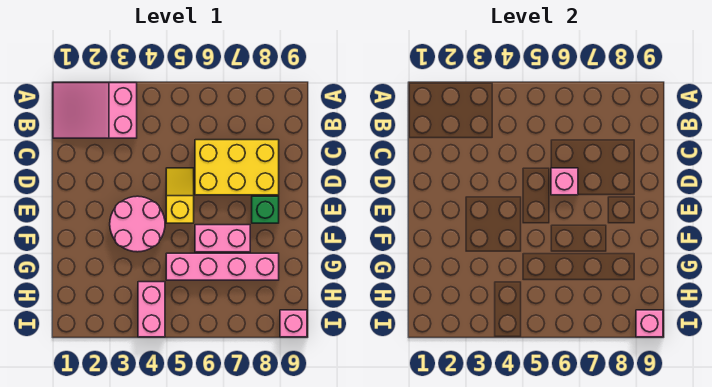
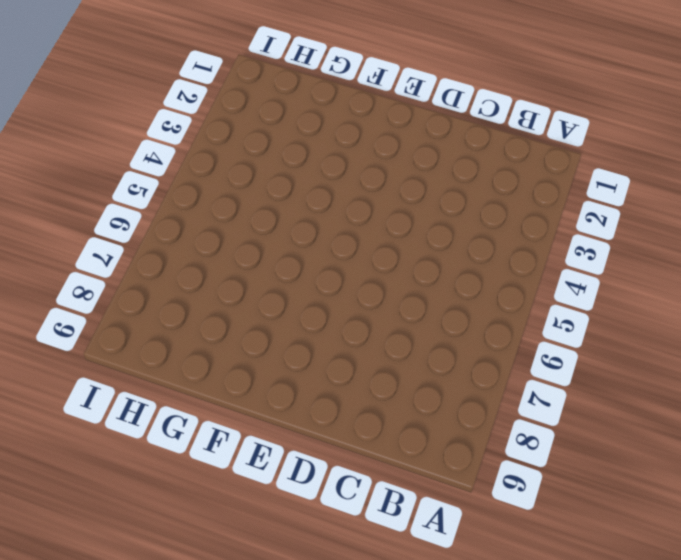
none -> pink slope A1:B3 level 1 top 3
none -> yellow brick C6:D8 level 1

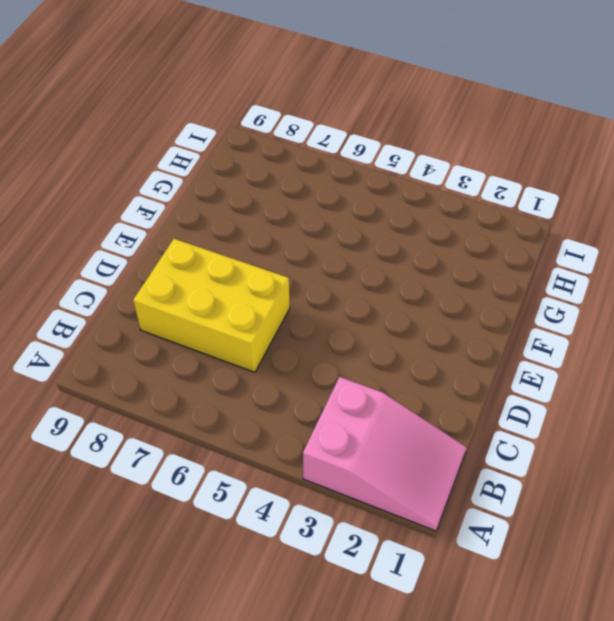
none -> yellow slope D5:E5 level 1 top E
none -> pink round brick E3:F4 level 1

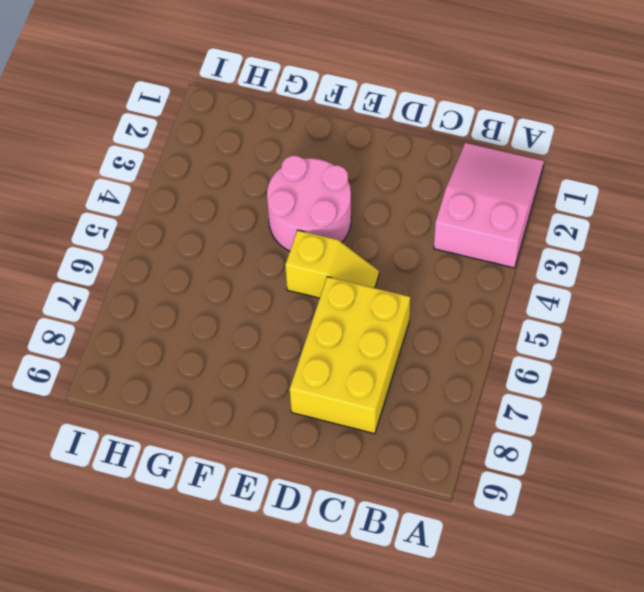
none -> green brick E8 level 1
none -> pink brick F6:F7 level 1

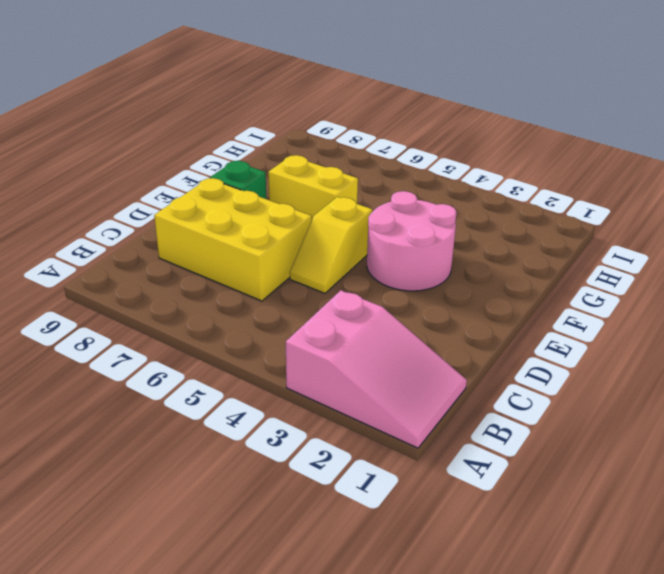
yellow brick F6:F7 level 1 -> pink brick F6:F7 level 1
none -> pink brick G5:G8 level 1
none -> pink brick H4:I4 level 1

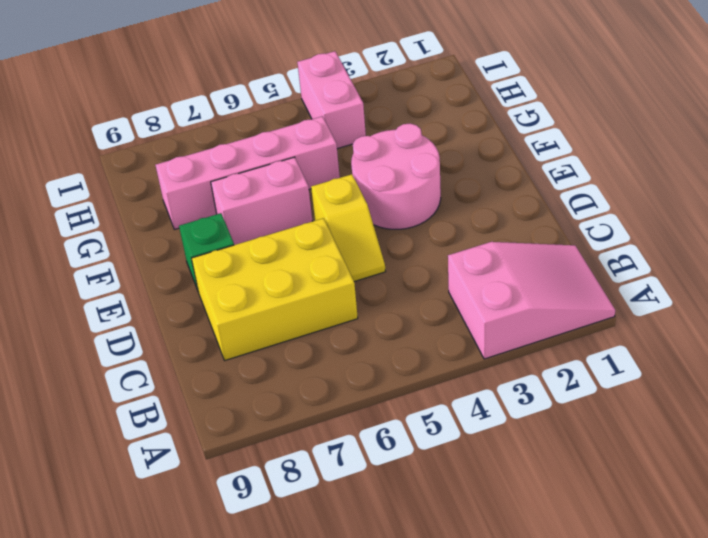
none -> pink brick I9 level 1
none -> pink brick D6 level 2

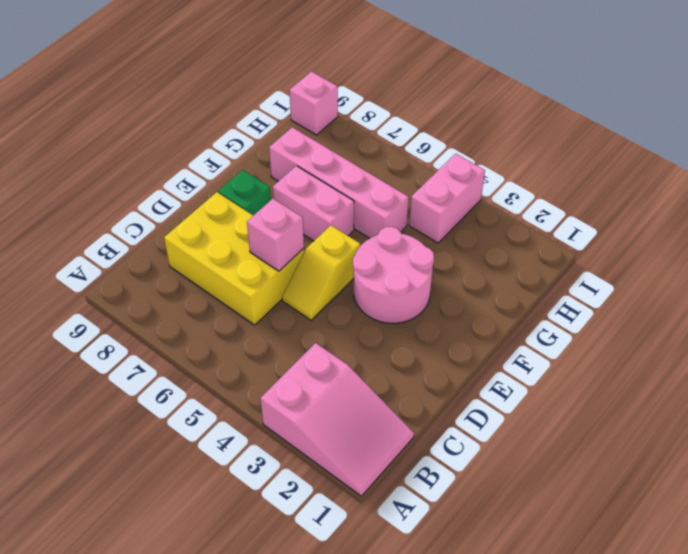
none -> pink brick I9 level 2

